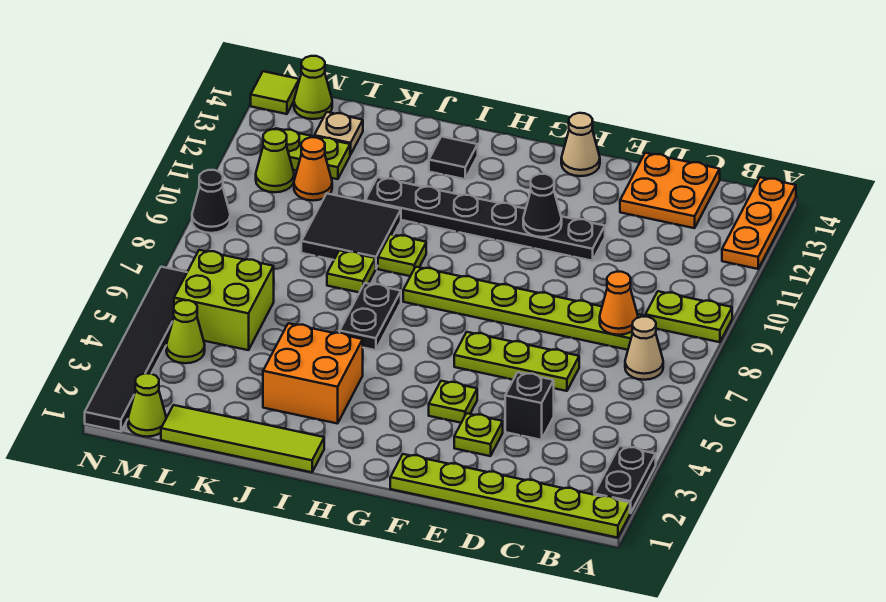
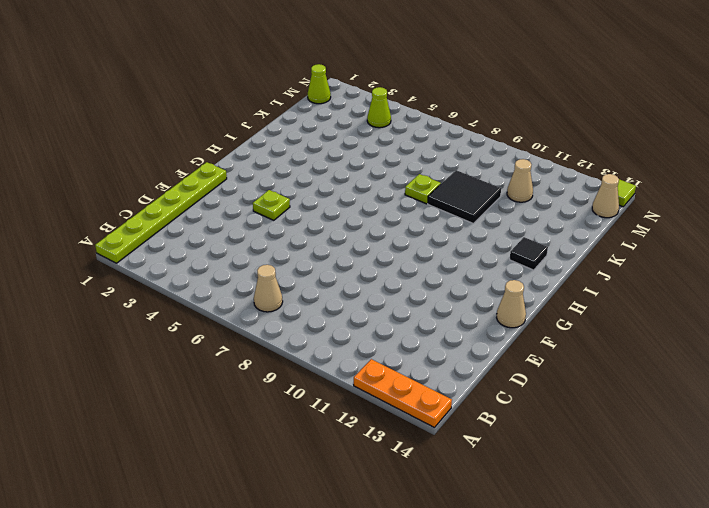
tan cone L11 level 1 -> orange cone L11 level 1
tan cone M14 level 1 -> lime cone M14 level 1
none -> black plate A2:A3 level 1
none -> lime plate A9:B9 level 1
none -> lime plate C8:H8 level 1
none -> orange plate C13:D14 level 1

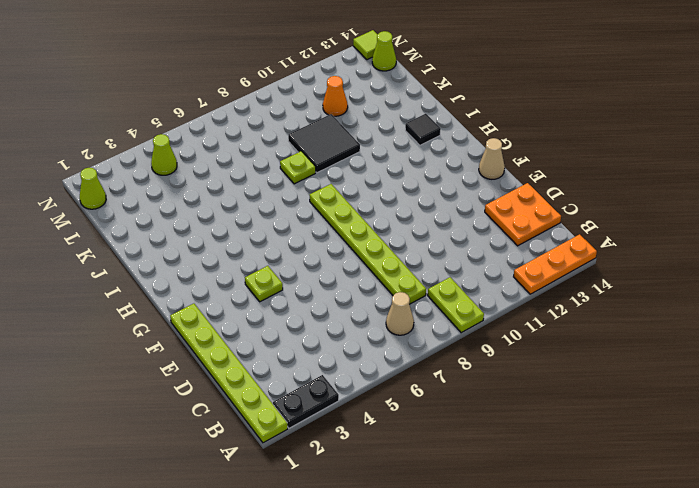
none -> black brick D4 level 1
none -> lime plate D6:F6 level 1
none -> lime plate E3 level 1
none -> black plate E11:J11 level 1

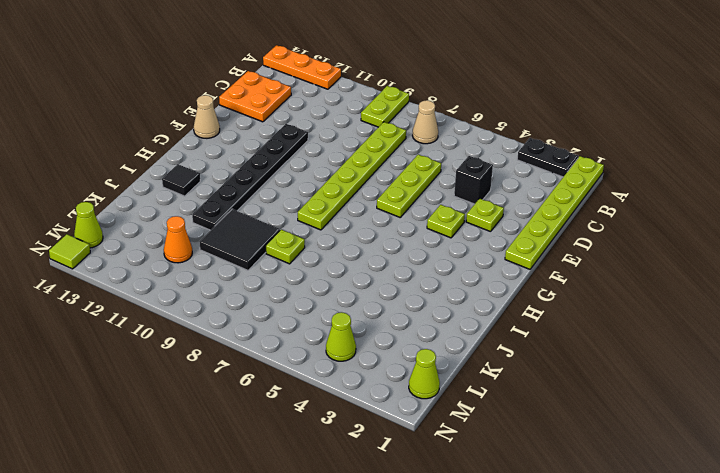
none -> lime tile I1:L1 level 1
none -> orange brick I3:J4 level 1
none -> black plate I6:I7 level 1
none -> lime plate I9 level 1

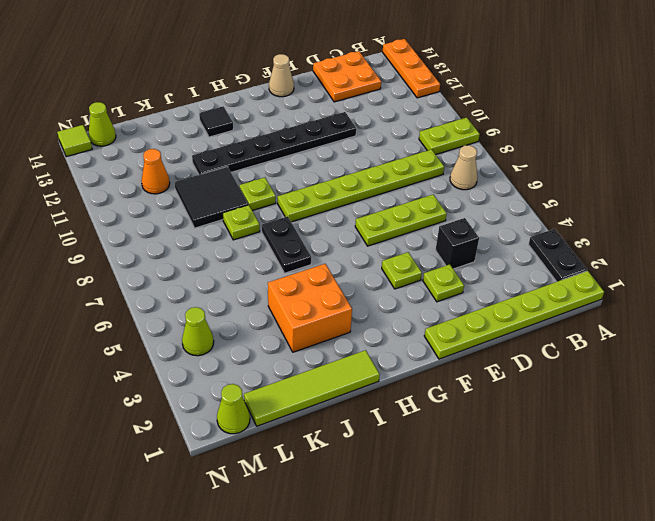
none -> lime brick L5:M6 level 1
none -> lime plate L12:M12 level 1
none -> tan plate L13 level 1
none -> lime cone M11 level 1

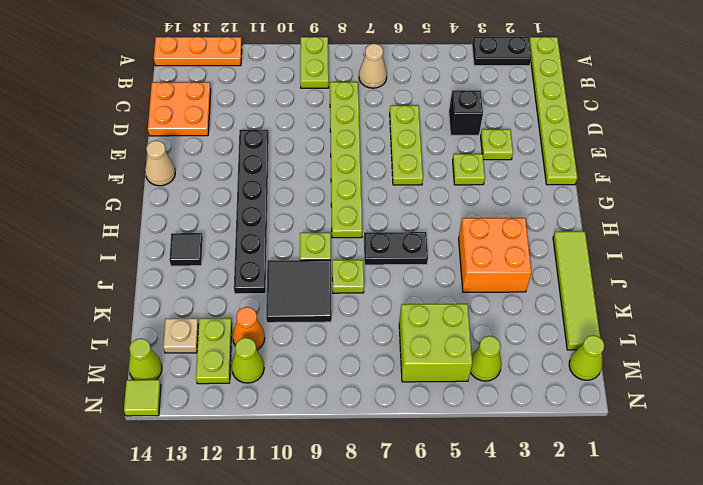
none -> black tile N1:N6 level 1
none -> black cone N9 level 1
none -> orange cone C8 level 2
none -> black cone F11 level 2

